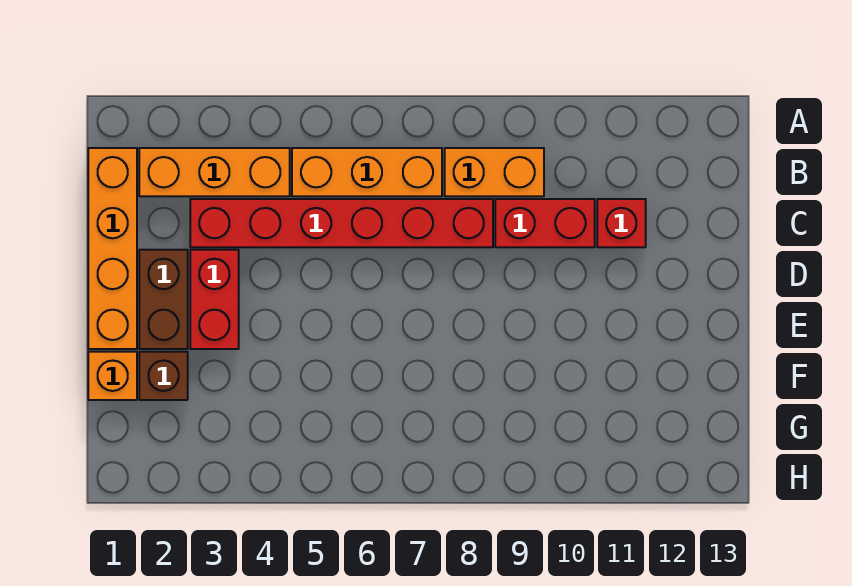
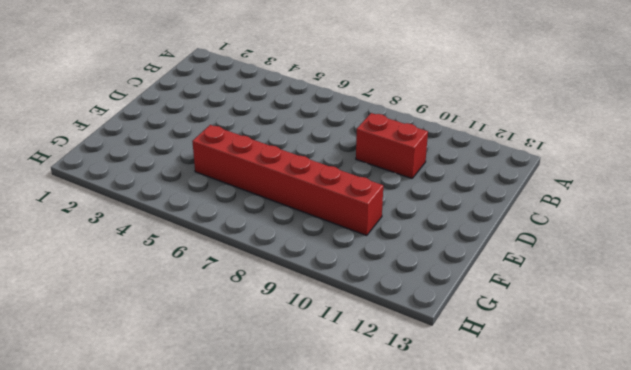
red brick F5:F10 level 1 -> red brick C3:C8 level 1
none -> orange brick B1:E1 level 1
none -> orange brick B2:B4 level 1

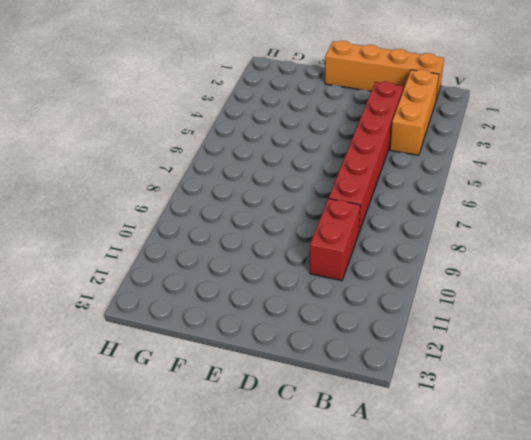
none -> orange brick B5:B7 level 1
none -> orange brick B8:B9 level 1

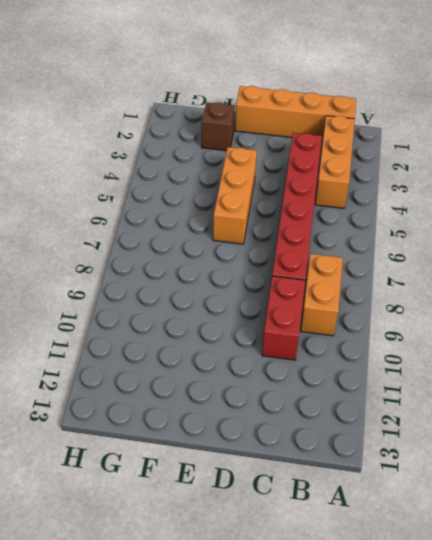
orange brick E4:E6 level 1 -> orange brick B5:B7 level 1
none -> red brick C11 level 1
none -> brown brick D2:E2 level 1

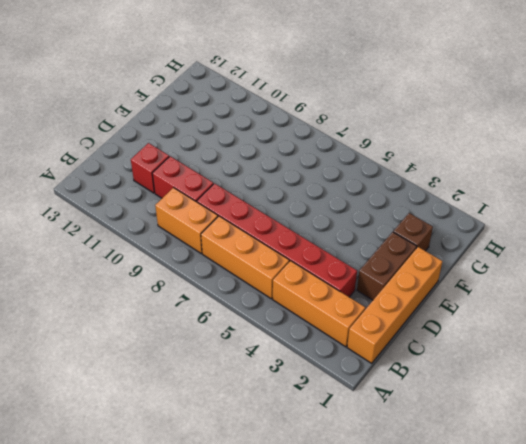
none -> red brick D3:E3 level 1
none -> orange brick F1 level 1

